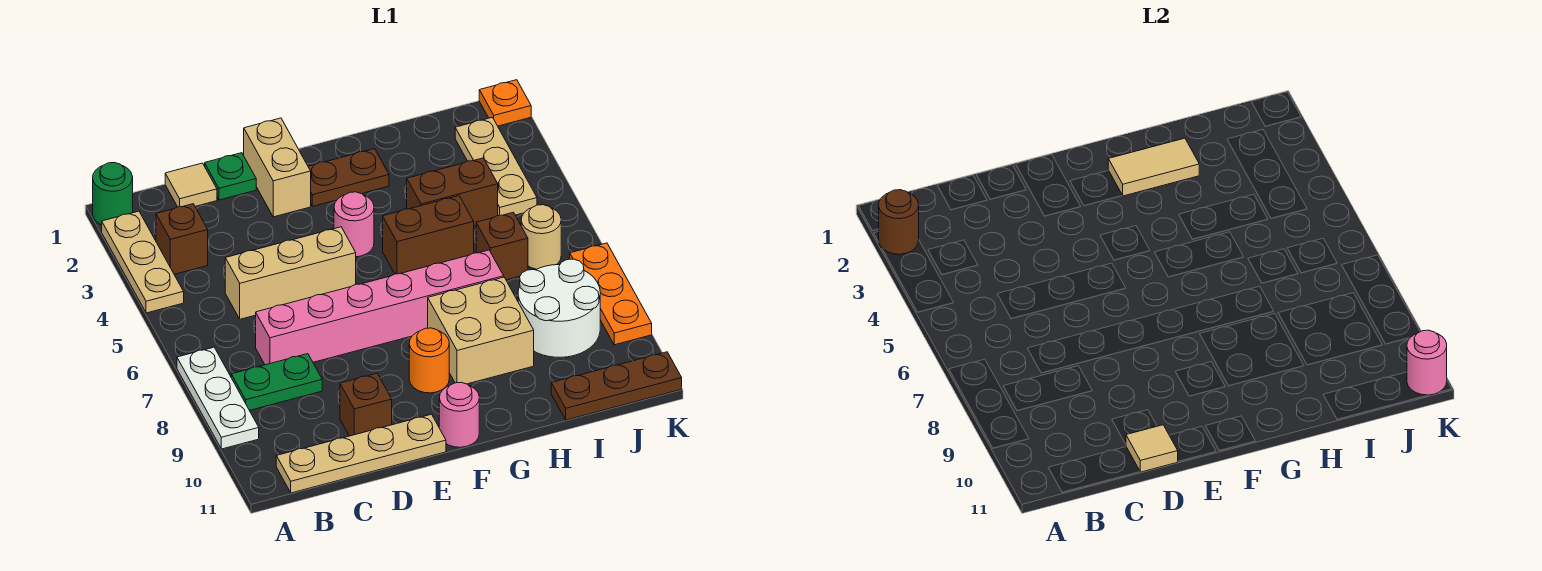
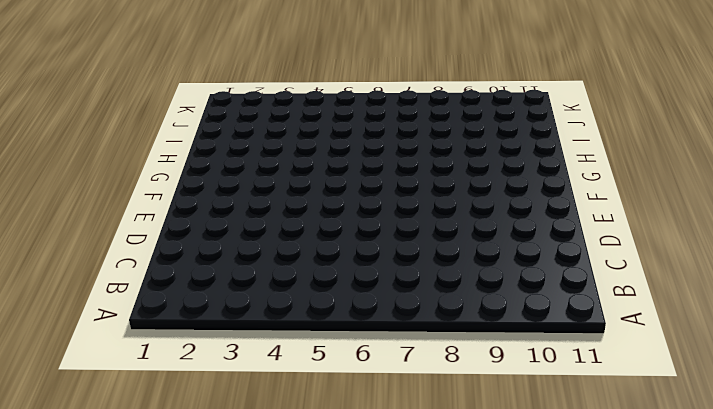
none -> green round brick A1 level 1
none -> tan plate A2:A4 level 1
none -> white plate A7:A9 level 1
none -> brown brick B3 level 1

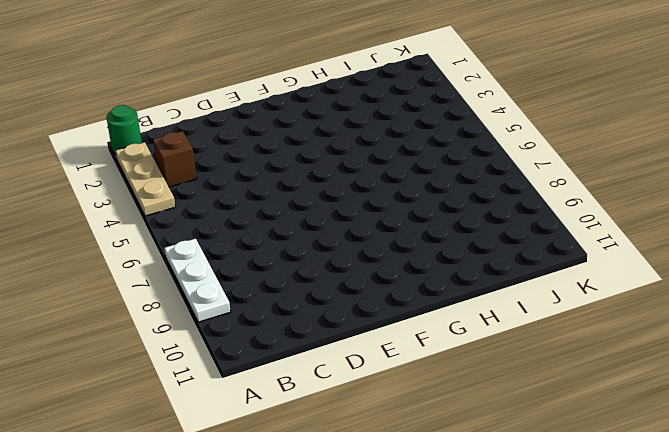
none -> green plate B8:C8 level 1
none -> tan plate B11:E11 level 1
none -> tan tile C1 level 1
none -> tan brick C5:E5 level 1

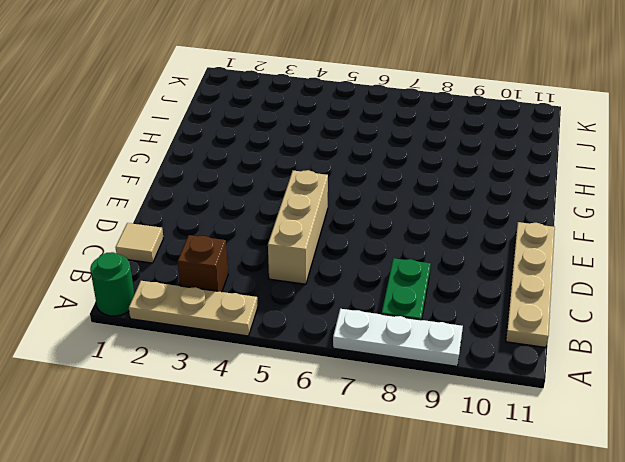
none -> pink brick C7:H7 level 1
none -> green plate D1 level 1
none -> brown brick D10 level 1
none -> tan brick E1:E2 level 1

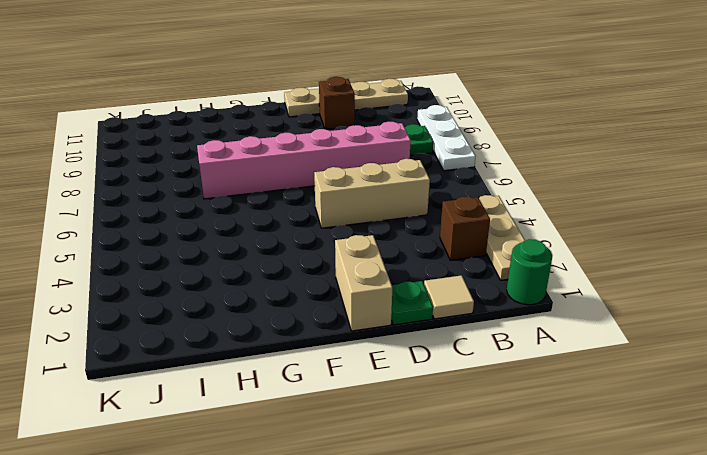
none -> brown plate F2:G2 level 1
none -> pink round brick F4 level 1
none -> orange round brick F9 level 1
none -> pink round brick F11 level 1

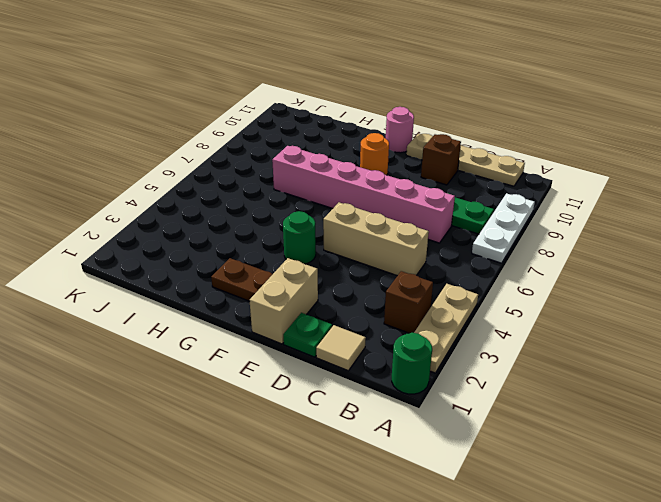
green round brick F4 level 1 -> pink round brick F4 level 1
none -> brown brick G5:H5 level 1
none -> tan brick G8:H9 level 1
none -> brown brick H4:I4 level 1
none -> brown brick I6 level 1

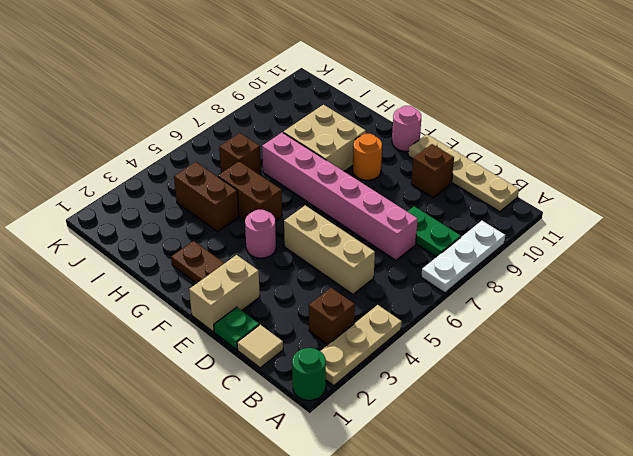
none -> white round brick I8:J9 level 1
none -> brown plate I11:K11 level 1
none -> tan plate J2:J4 level 1
none -> tan round brick J6 level 1

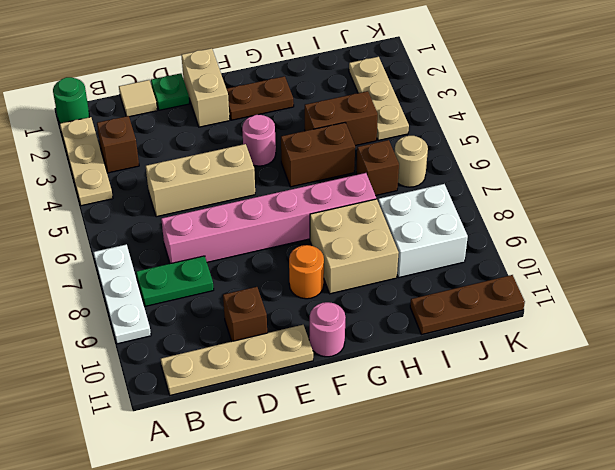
white brick I8:J9 level 1 -> white round brick I8:J9 level 1
none -> orange plate K1 level 1
none -> orange plate K7:K9 level 1
none -> brown round brick A2 level 2
none -> tan tile D11 level 2

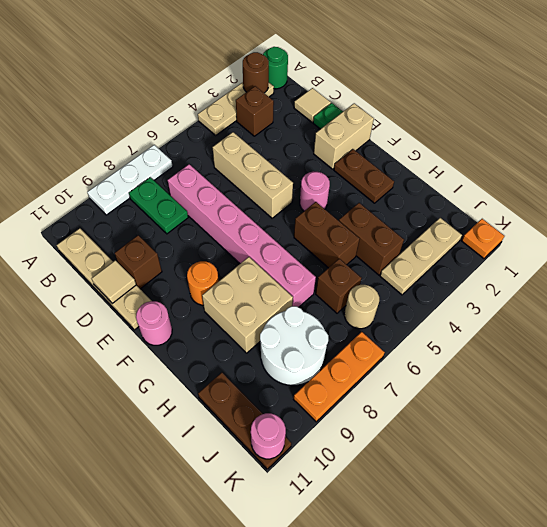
none -> tan tile G2:H2 level 2

